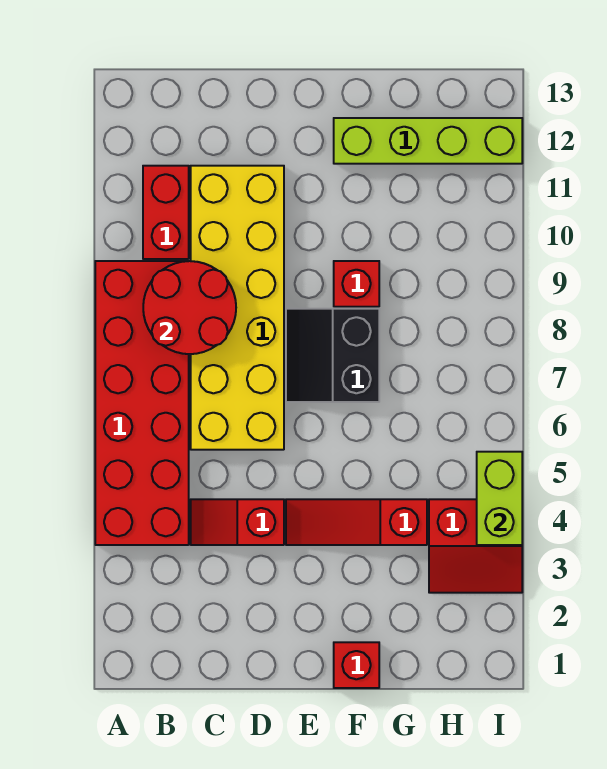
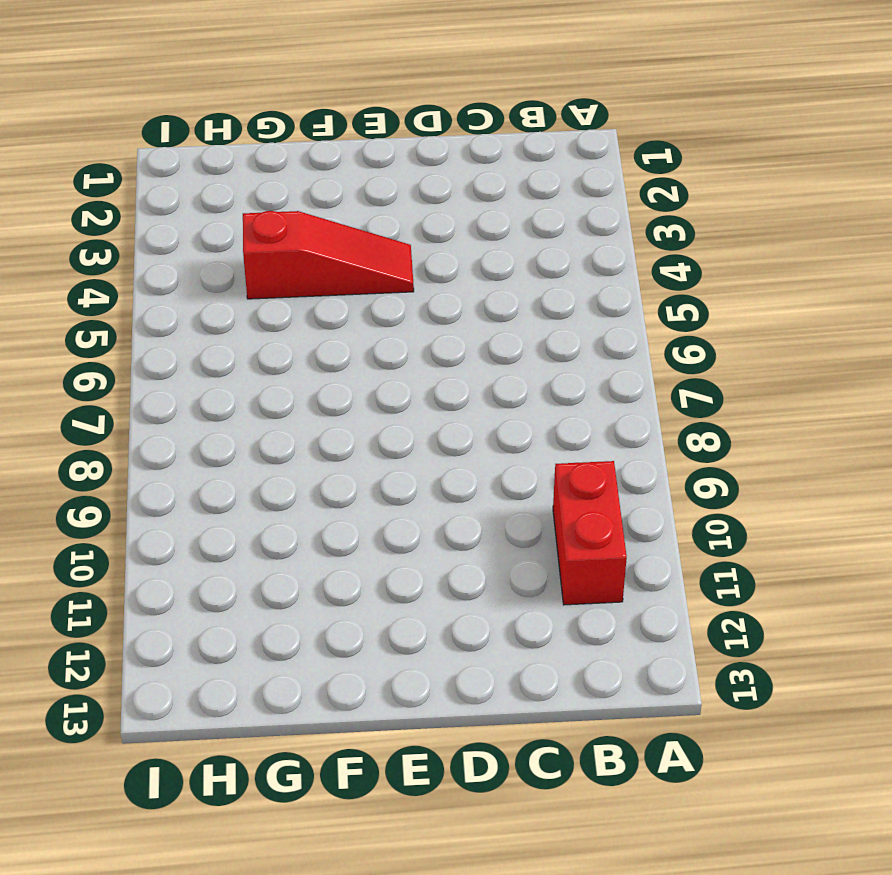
none -> red brick A4:B9 level 1
none -> red slope C4:D4 level 1 top D
none -> yellow brick C6:D11 level 1

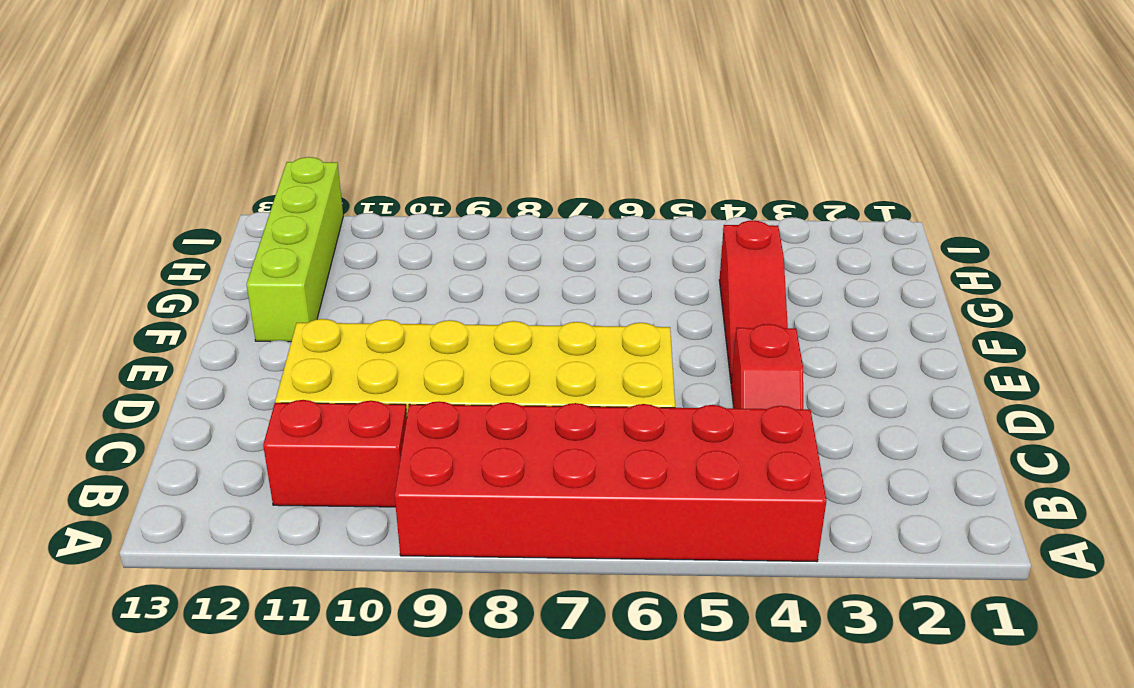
none -> black slope E7:F8 level 1 top F
none -> red brick F1 level 1
none -> red brick F9 level 1

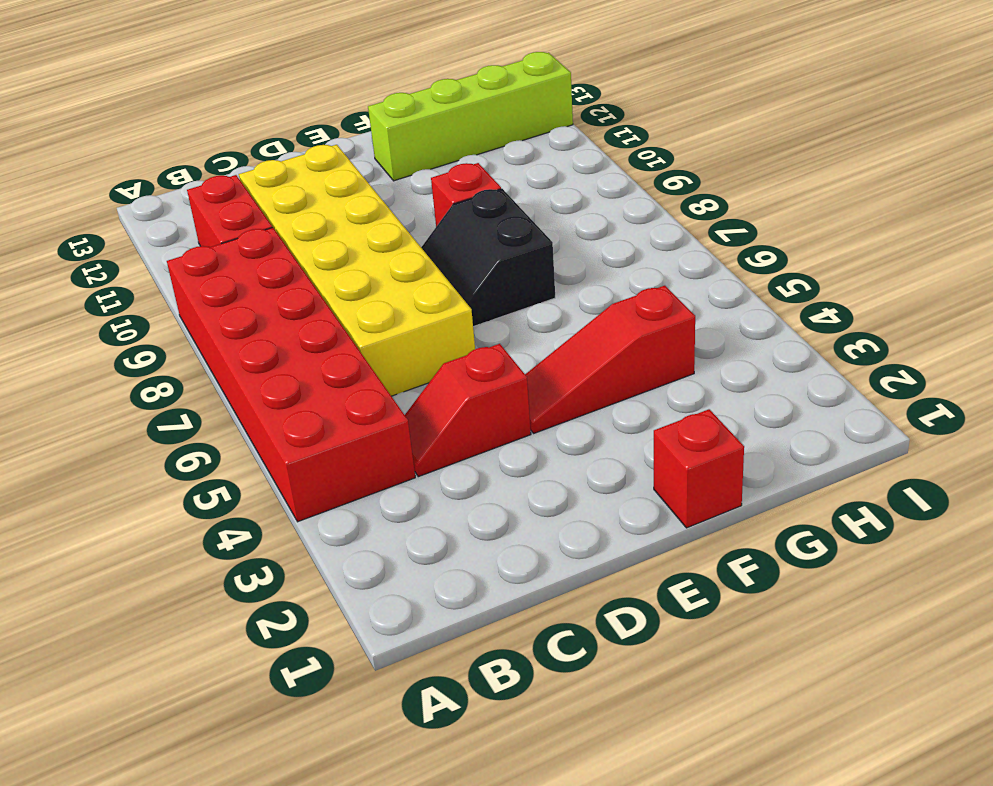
none -> red slope H3:I4 level 1 top 4
none -> red round brick B8:C9 level 2
none -> lime brick I4:I5 level 2

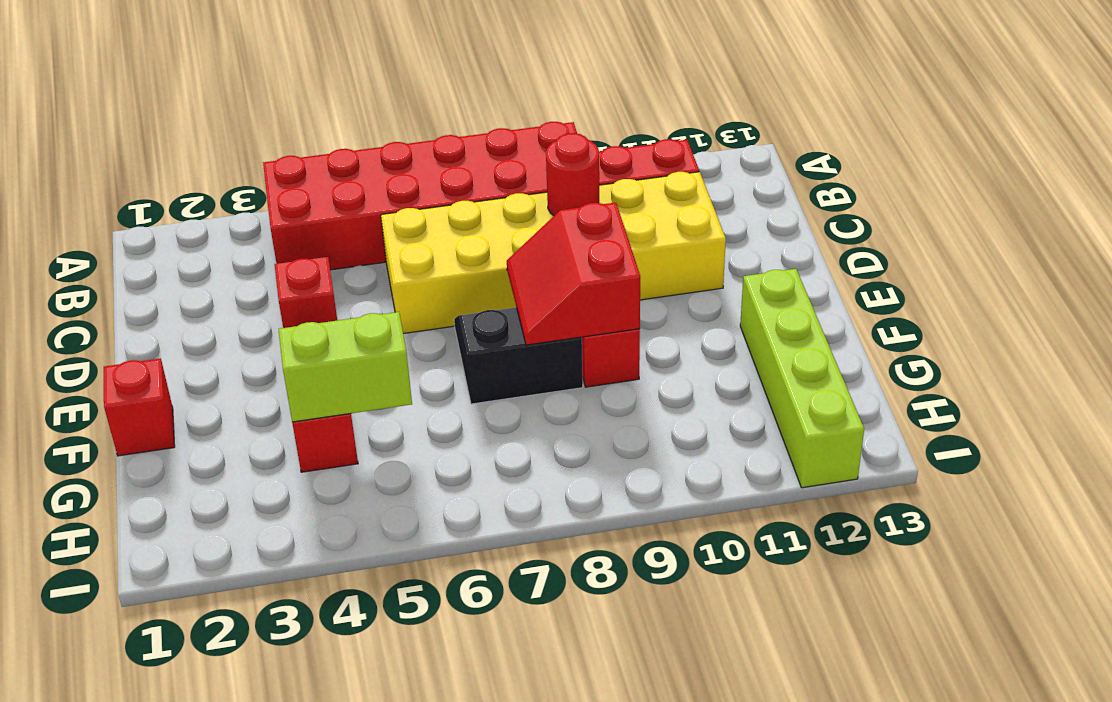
red round brick C9 level 2 -> red round brick B8:C9 level 2
red slope E8:F9 level 2 top 9 -> red slope H3:I4 level 1 top 4
lime brick G4:G5 level 2 -> lime brick I4:I5 level 2

